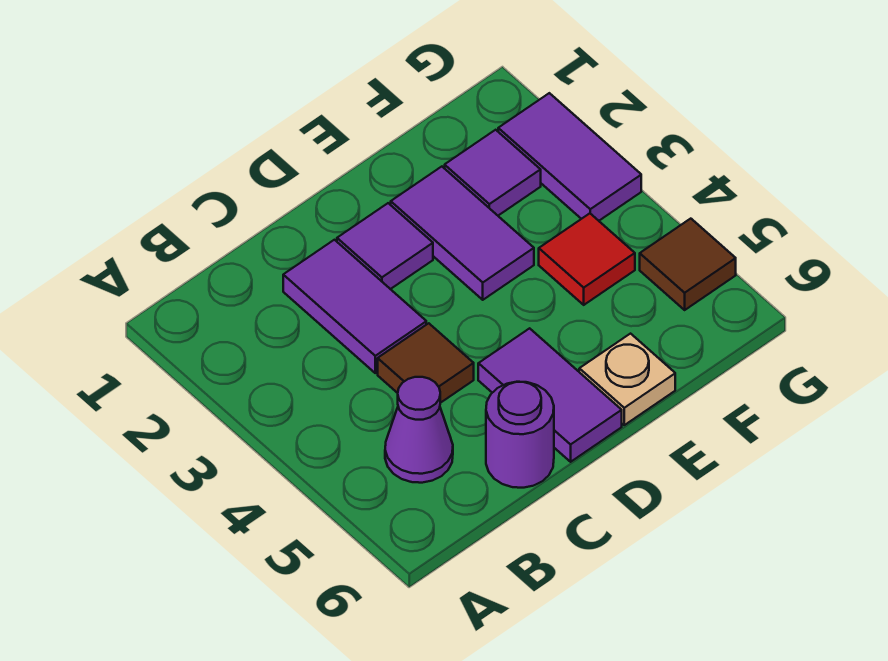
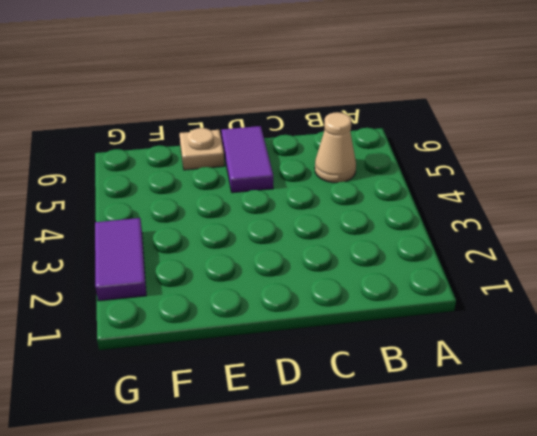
tan cone B5 level 1 -> purple cone B5 level 1
none -> purple tile C2:C3 level 1
none -> brown tile C4 level 1
none -> purple round brick C6 level 1

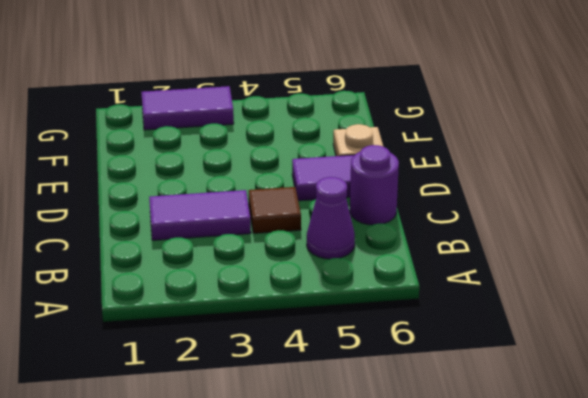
none -> purple tile D2 level 1
none -> purple tile E2:E3 level 1
none -> purple tile F2 level 1

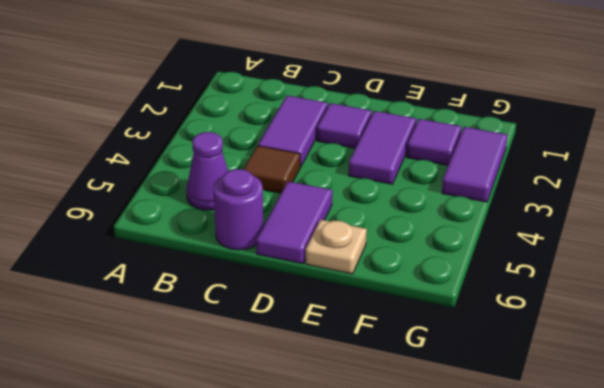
none -> red tile F4 level 1
none -> brown tile G5 level 1

